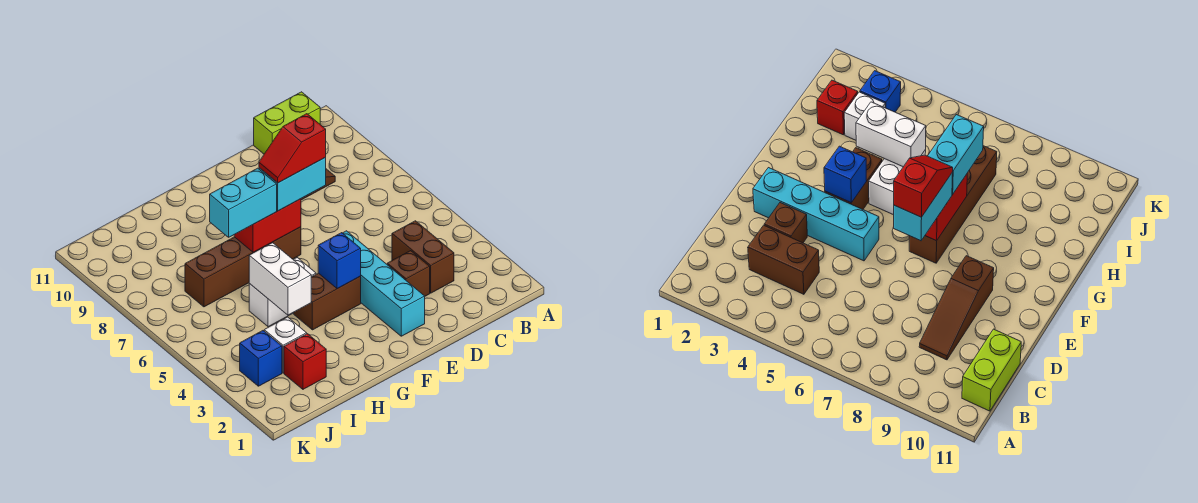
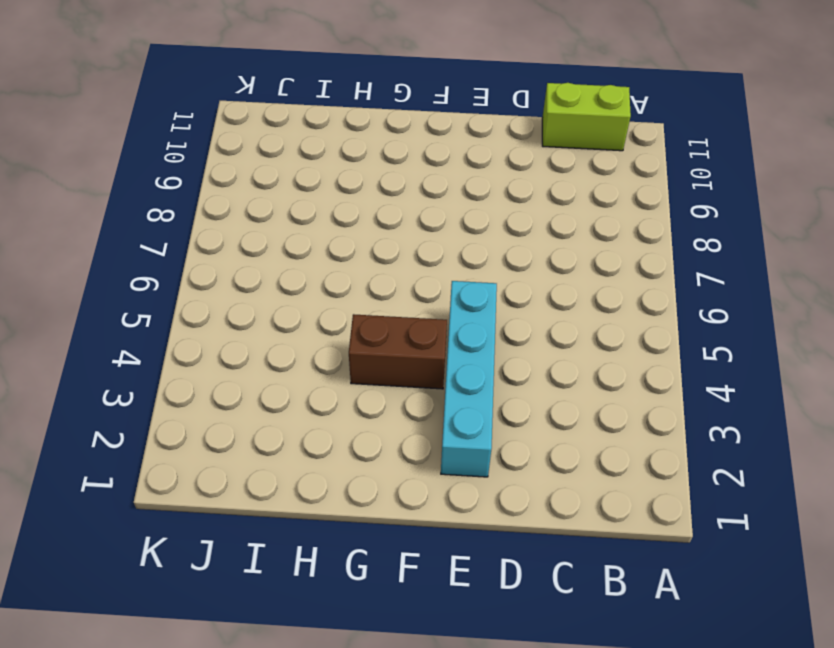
none -> brown brick C3:C4 level 1
none -> brown slope C9:E9 level 1 top E
none -> brown brick D3 level 1

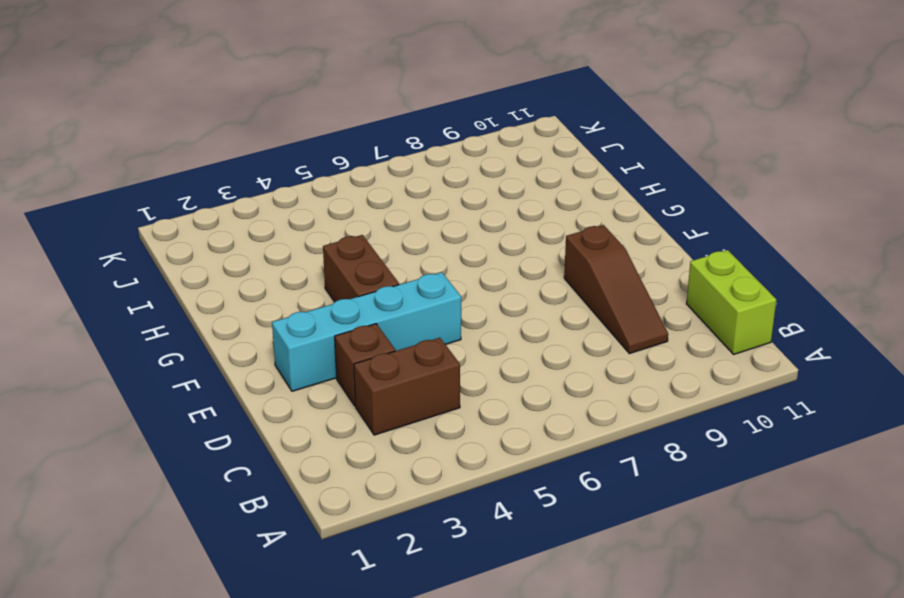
none -> brown brick F7:I7 level 1
none -> white brick G5:H5 level 1
none -> red brick I2 level 1

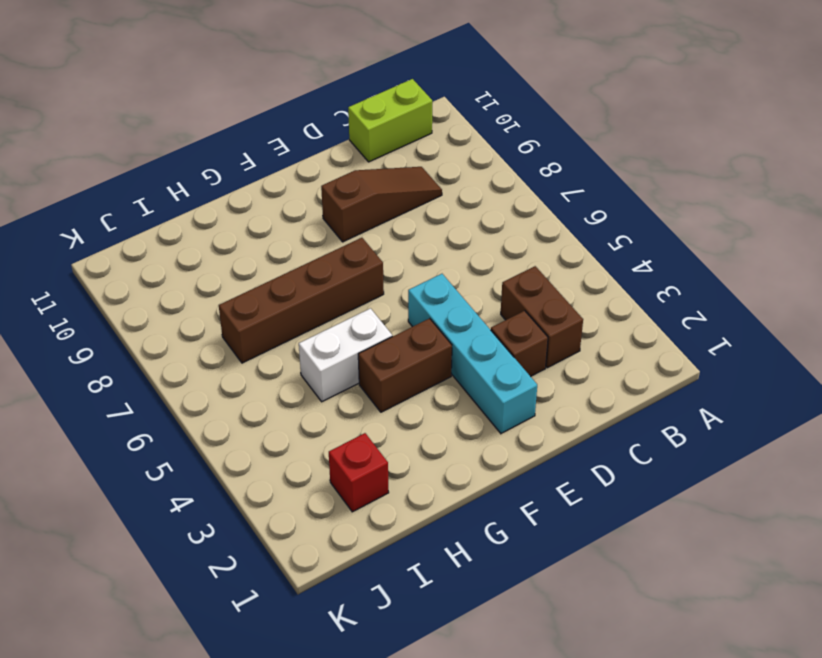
none -> white brick I3 level 1
none -> blue brick J3 level 1
none -> blue brick F4 level 2

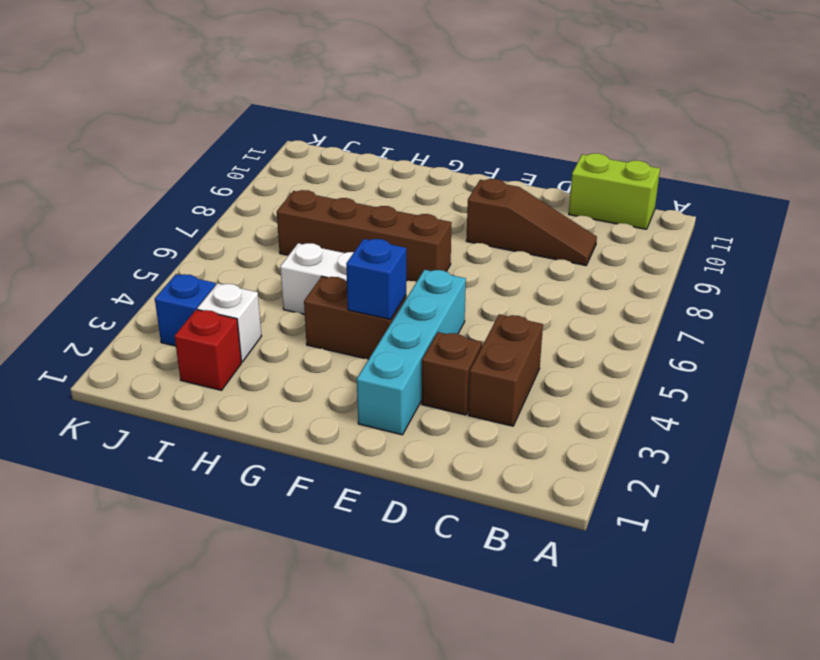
none -> red brick F7:G7 level 2
none -> white brick H4:H5 level 2
none -> cyan brick E7:F7 level 3

